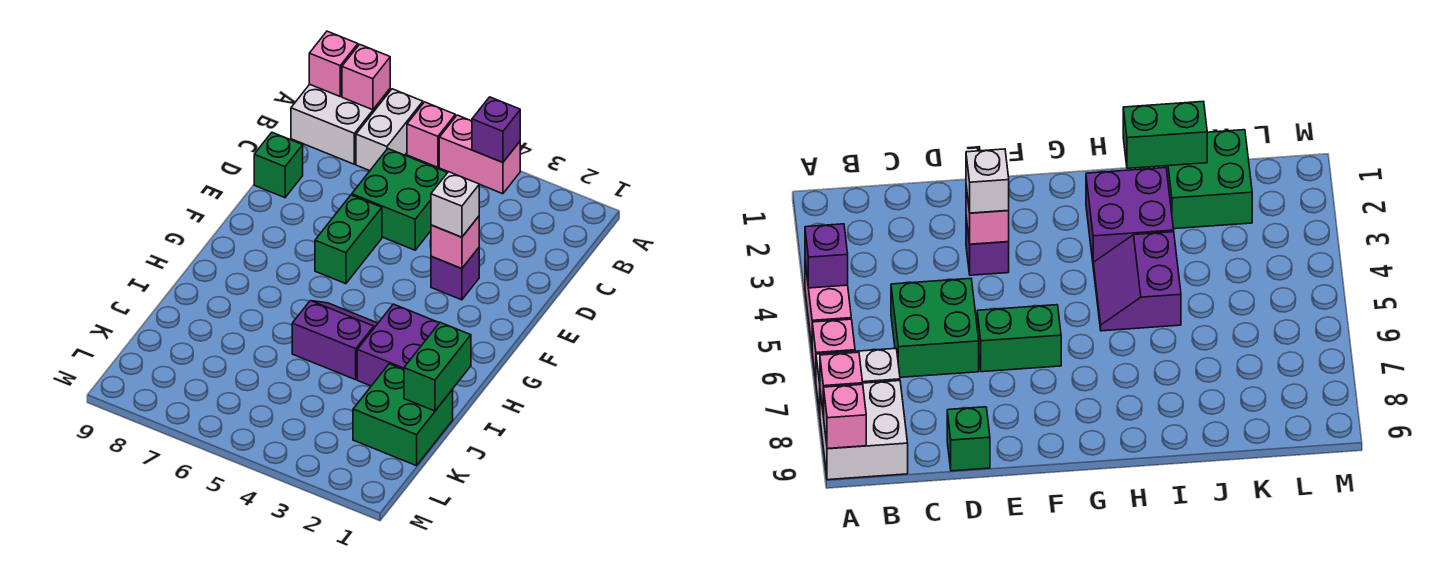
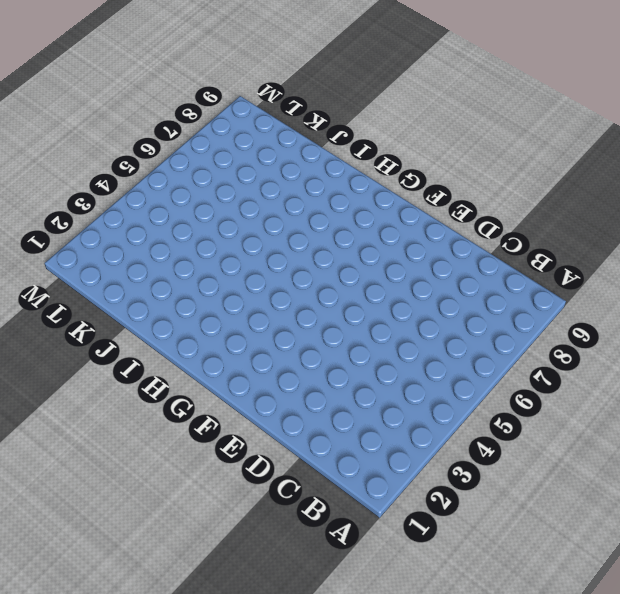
none -> pink brick A4:A5 level 1
none -> pink brick A6 level 1
none -> white brick A7:B7 level 1

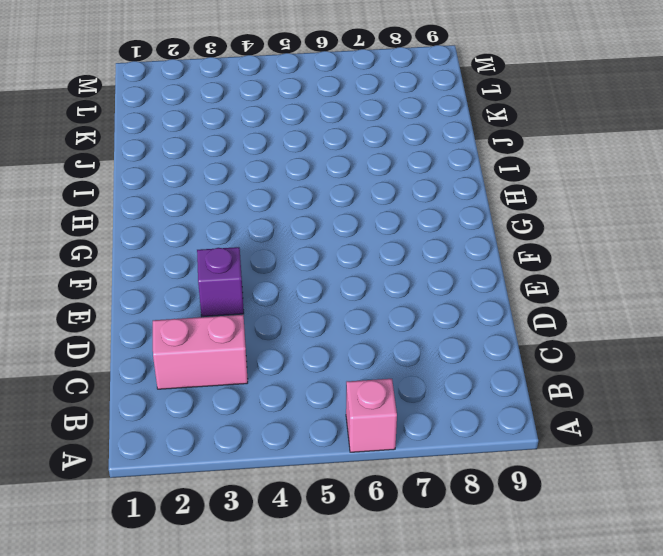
pink brick C2:C3 level 1 -> pink brick A4:A5 level 1
none -> white brick A7:B7 level 1
none -> white brick A8:B9 level 1
none -> green brick C5:D6 level 1

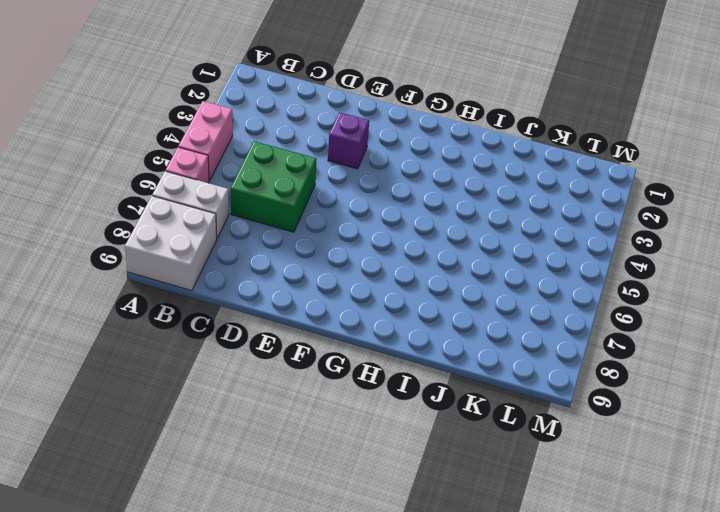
none -> green brick D9 level 1
none -> green brick E6:F6 level 1
none -> purple brick H2:I3 level 1

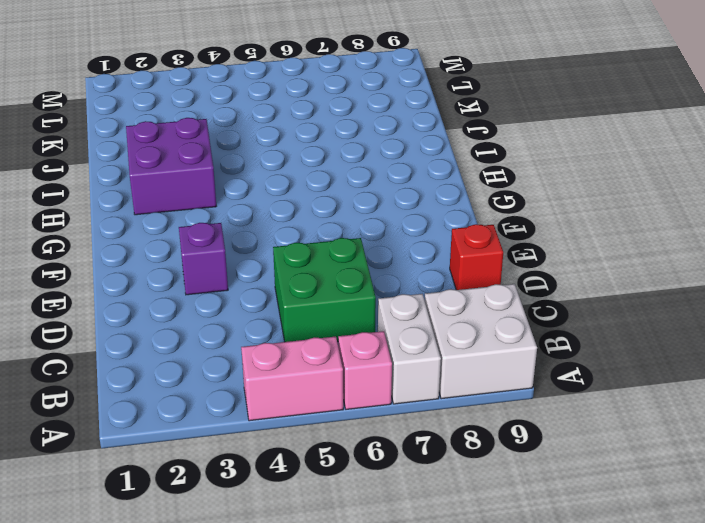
red brick D9 level 1 -> green brick D9 level 1
none -> green brick E6:F6 level 1
none -> purple slope H4:I5 level 1 top I
none -> green brick J1:K2 level 1

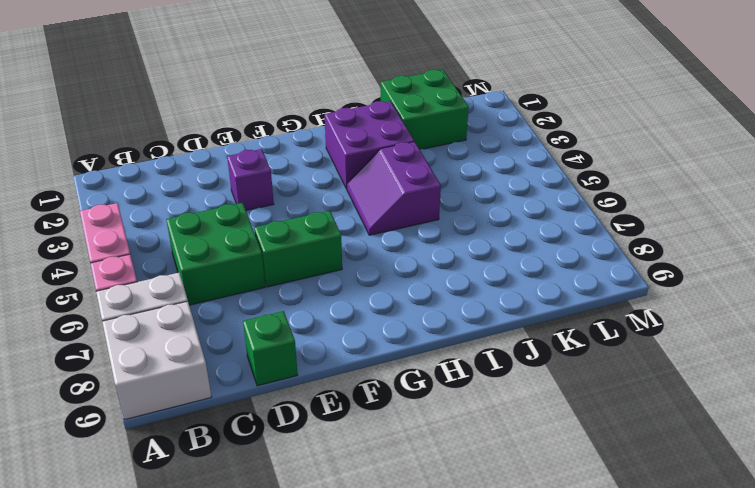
none -> purple brick A4 level 2
none -> pink brick A8 level 2
none -> pink brick A9 level 2

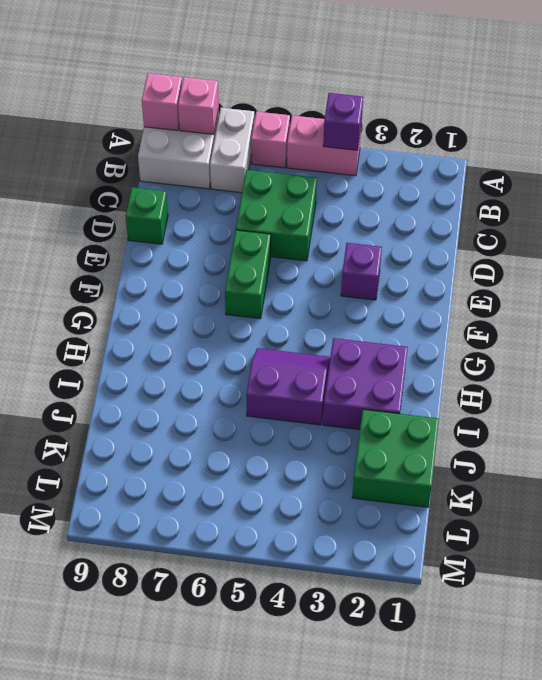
none -> pink brick E3 level 2
none -> green brick I1:J1 level 2
none -> white brick E3 level 3

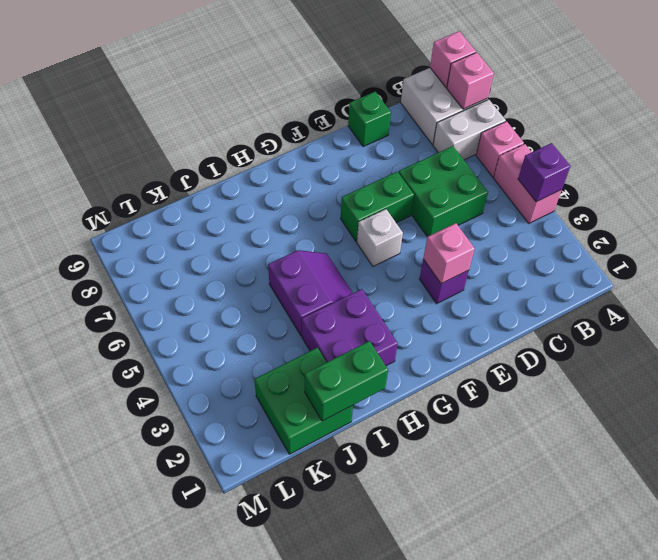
white brick F5 level 1 -> white brick E3 level 3

